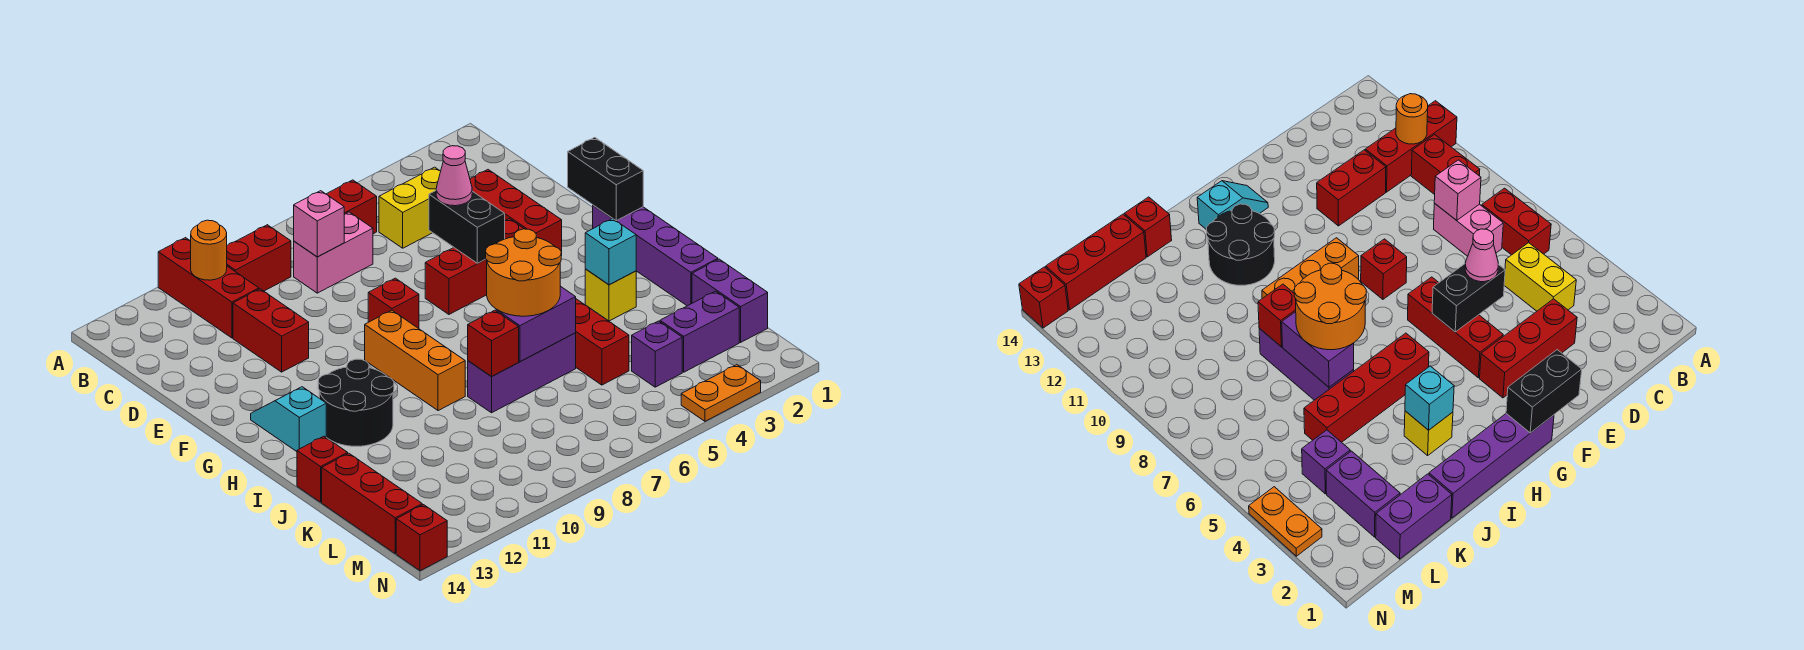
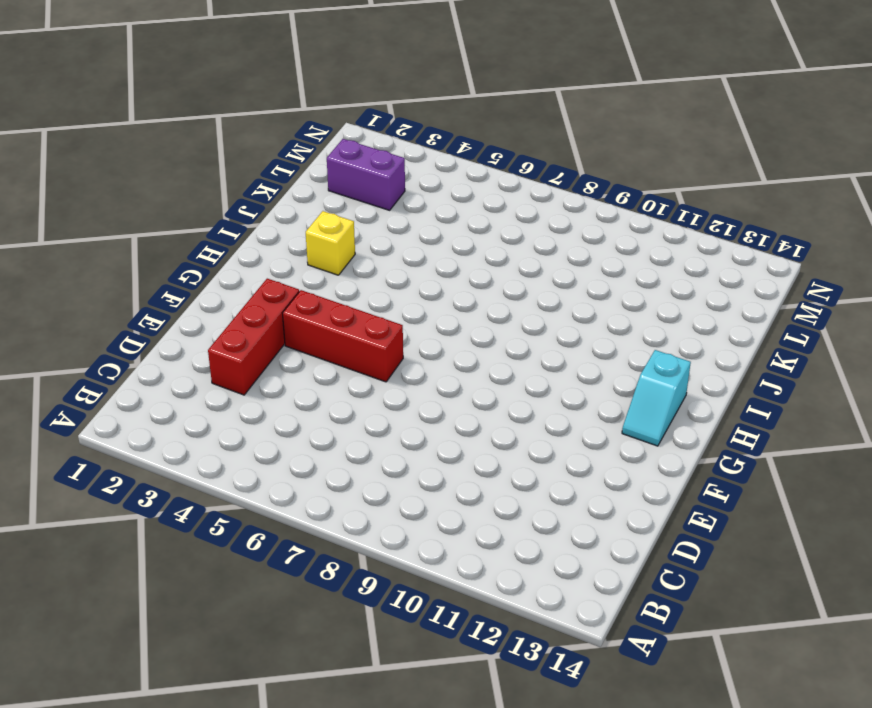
none -> red brick A11:C11 level 1
none -> red brick B6:B7 level 1
none -> red brick B9:B10 level 1
none -> yellow brick C4:C5 level 1

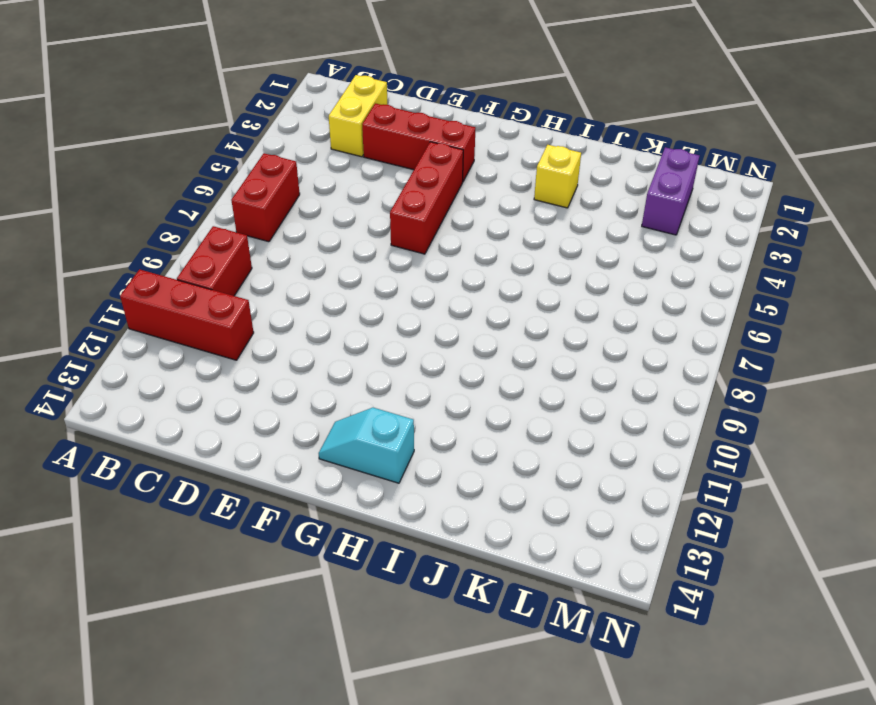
yellow brick C2:C3 level 1 -> yellow brick C4:C5 level 1
none -> pink brick C7:C8 level 1
none -> red brick D11:E11 level 1
none -> red brick F8 level 1
none -> purple brick G1:J1 level 1

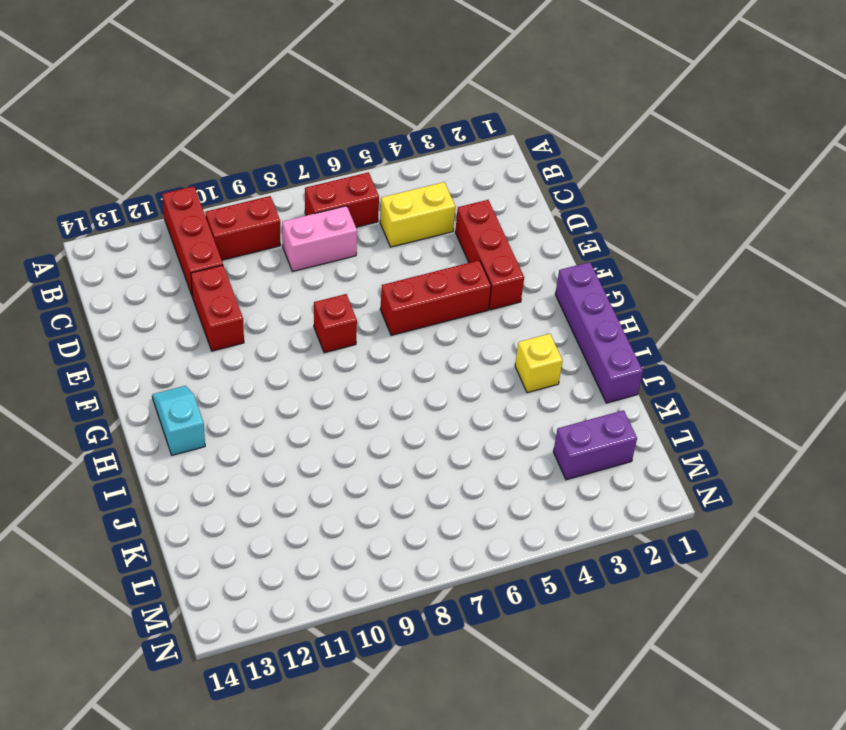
none -> orange brick G9:I9 level 1
none -> red brick H5:K5 level 1
none -> black round brick H11:I12 level 1
none -> purple brick J6:J8 level 1

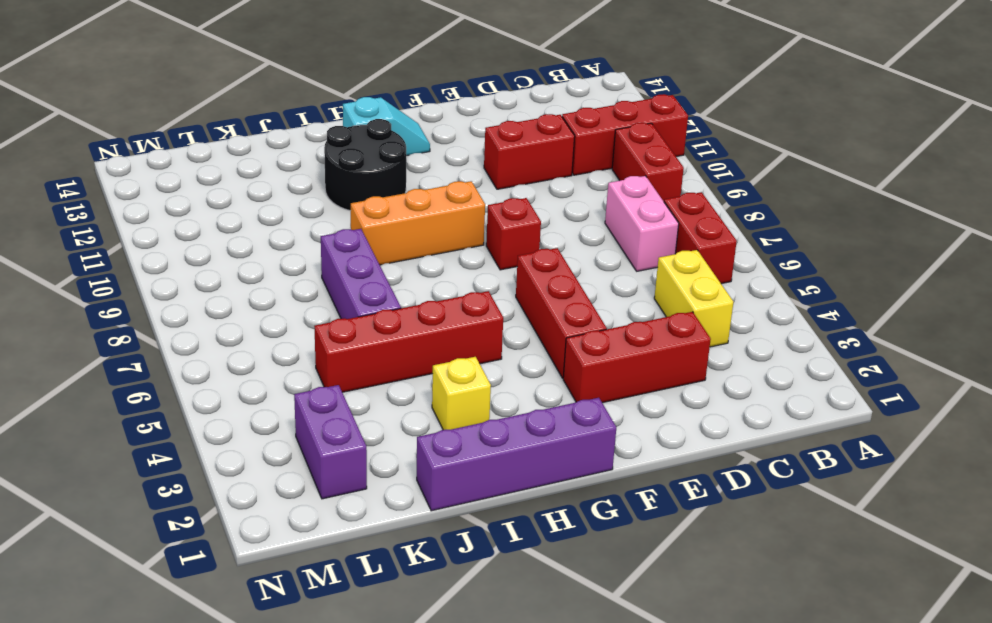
none -> red brick J14 level 1
none -> purple brick K1:L1 level 1
none -> red brick K14:M14 level 1
none -> purple brick L4 level 1

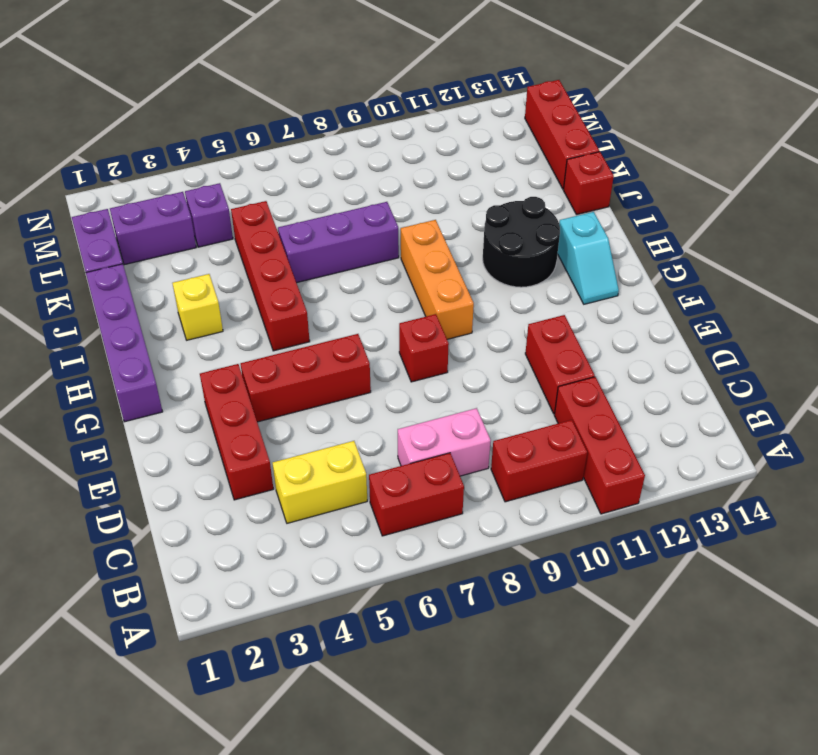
none -> orange plate N3:N4 level 1
none -> red brick N14 level 1
none -> orange round brick B11 level 2
none -> pink brick C8 level 2

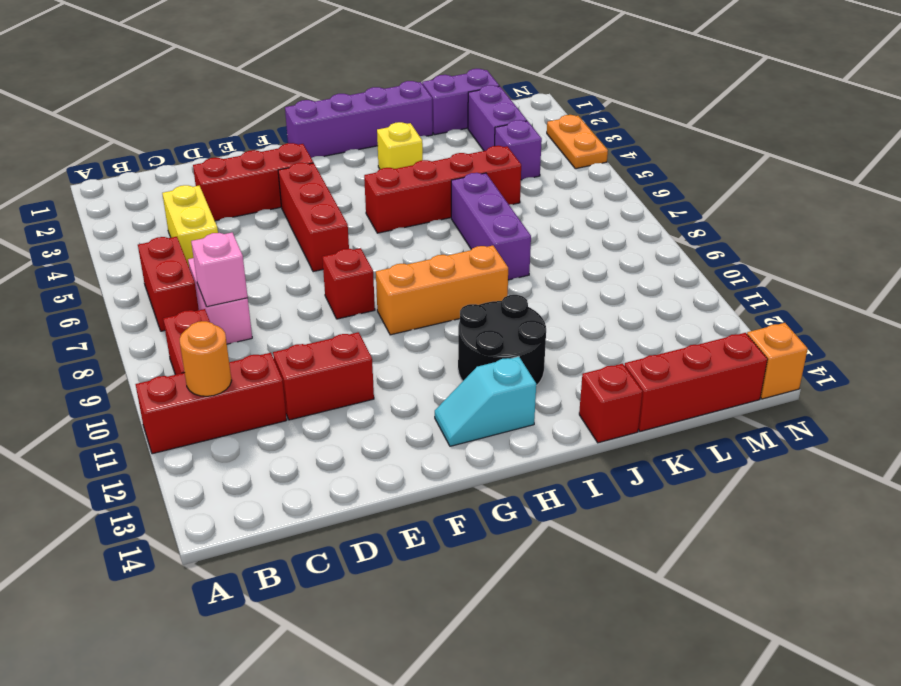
orange brick N14 level 1 -> red brick N14 level 1
none -> black brick E5:F5 level 2
none -> black brick F1:G1 level 2
none -> cyan brick I3 level 2
none -> purple brick J6:J7 level 2

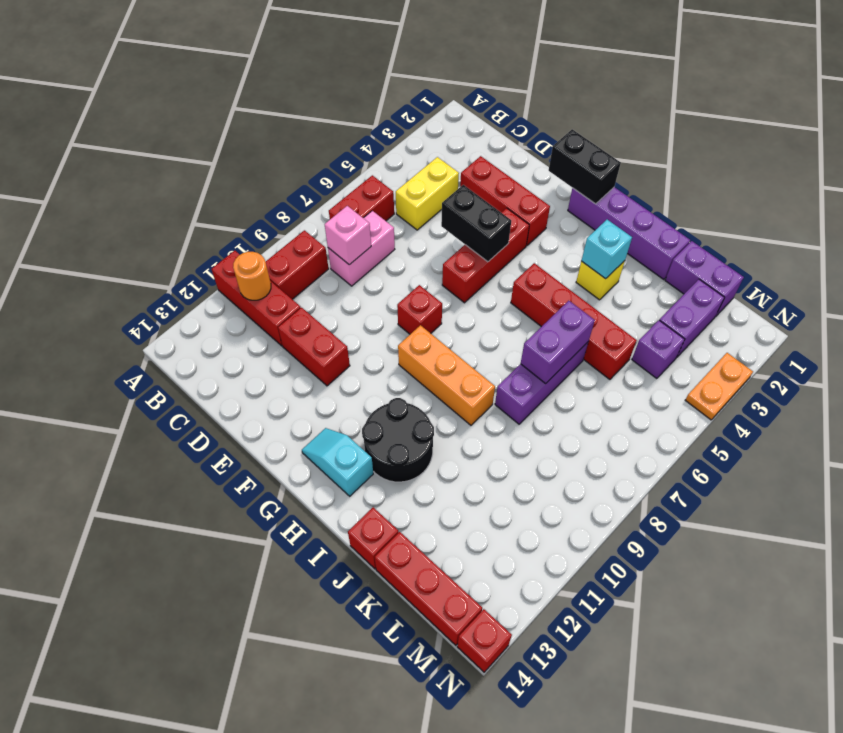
none -> red brick J8 level 2
none -> pink cone E5 level 3
none -> orange round brick I6:J7 level 3

